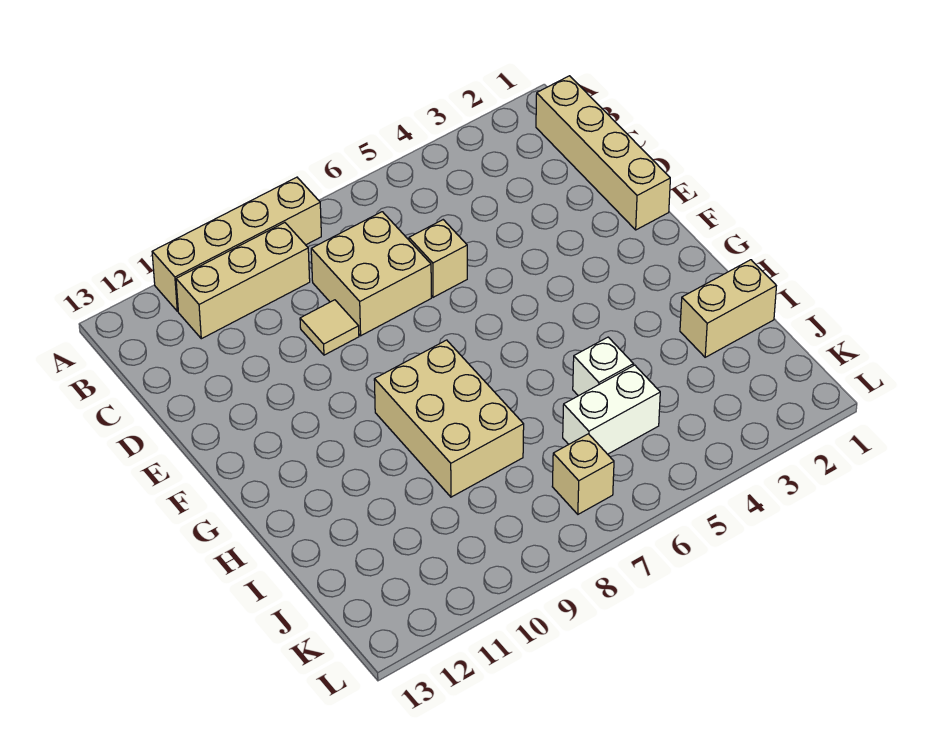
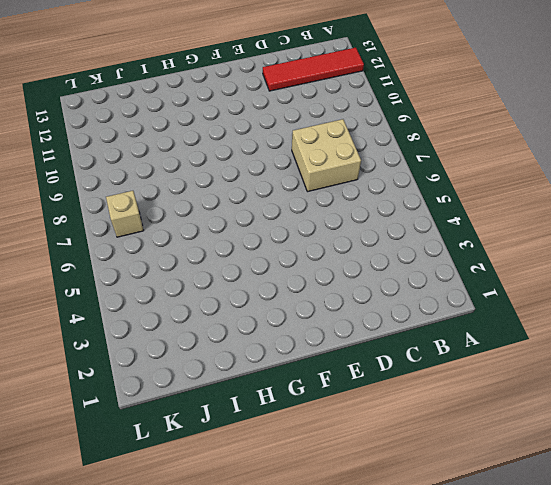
red tile A12:D12 level 1 -> none
none -> tan brick A8:A11 level 1
none -> tan brick B1:E1 level 1

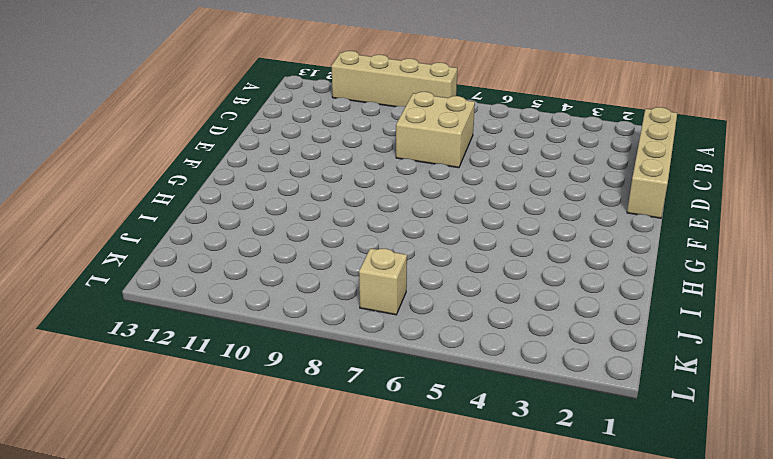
none -> tan brick B9:B11 level 1
none -> tan brick D6 level 1

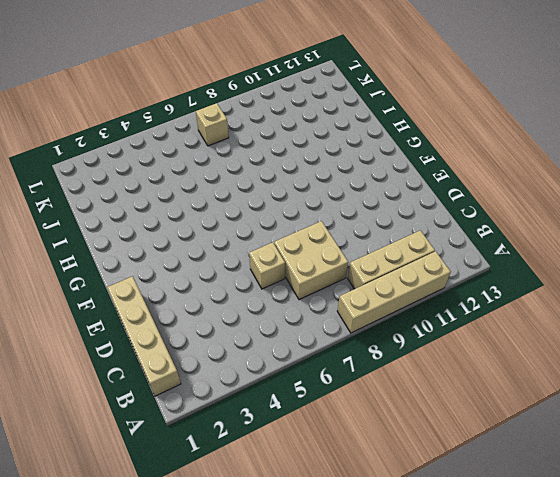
none -> tan tile D9 level 1
none -> tan brick G8:I9 level 1

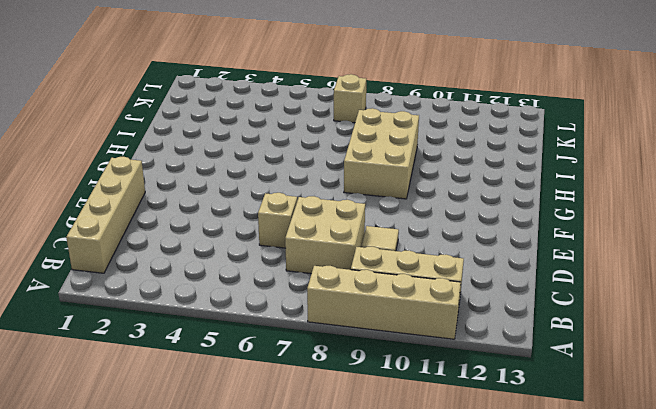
none -> tan brick I1:I2 level 1
none -> white brick I5 level 1

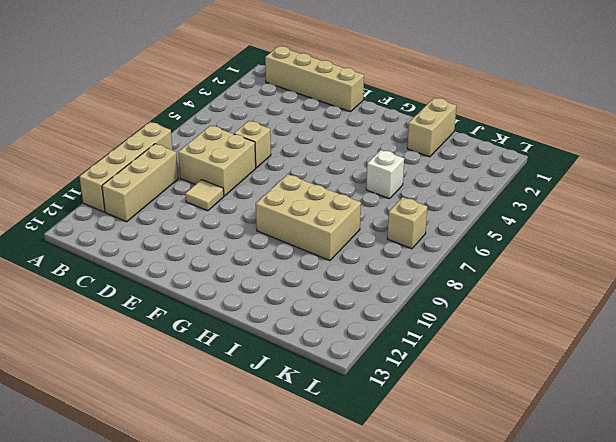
none -> white brick J5:J6 level 1

